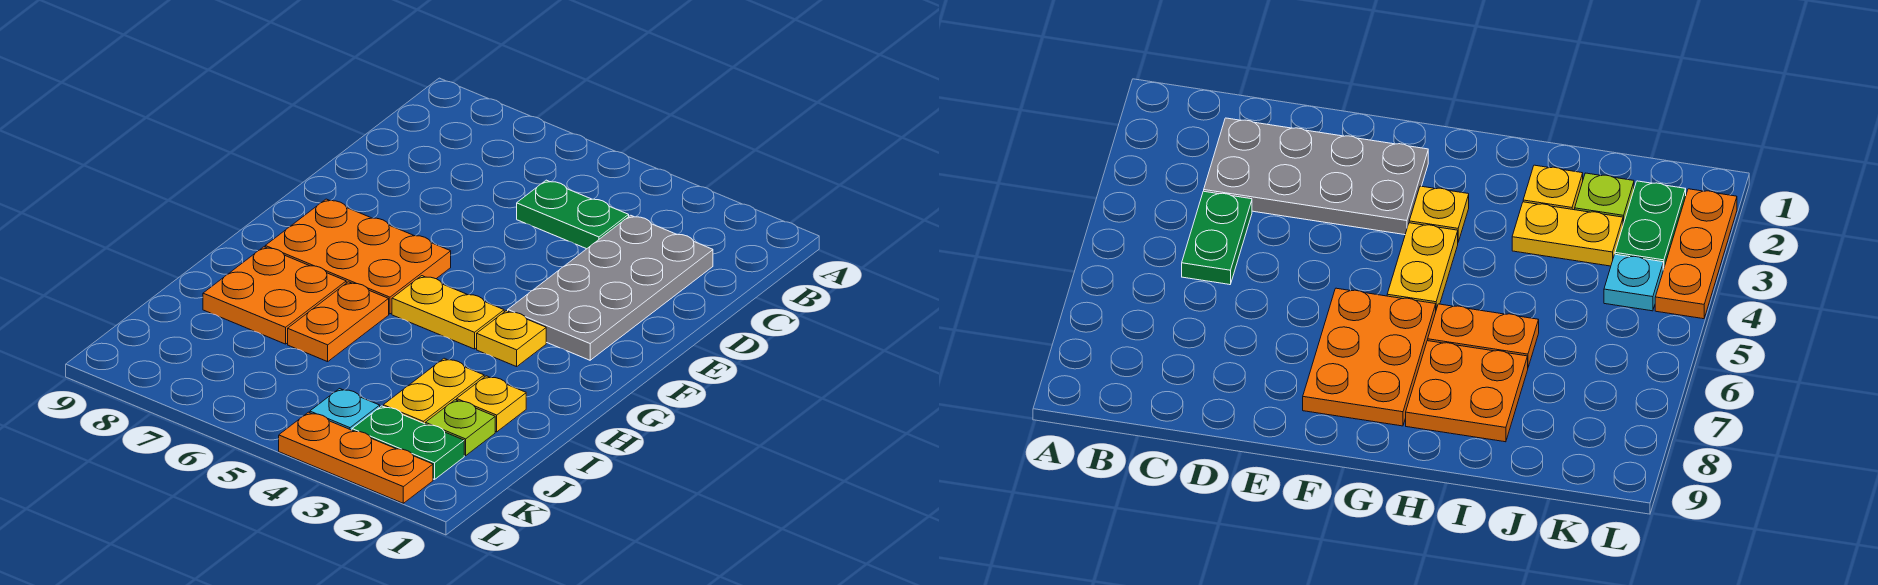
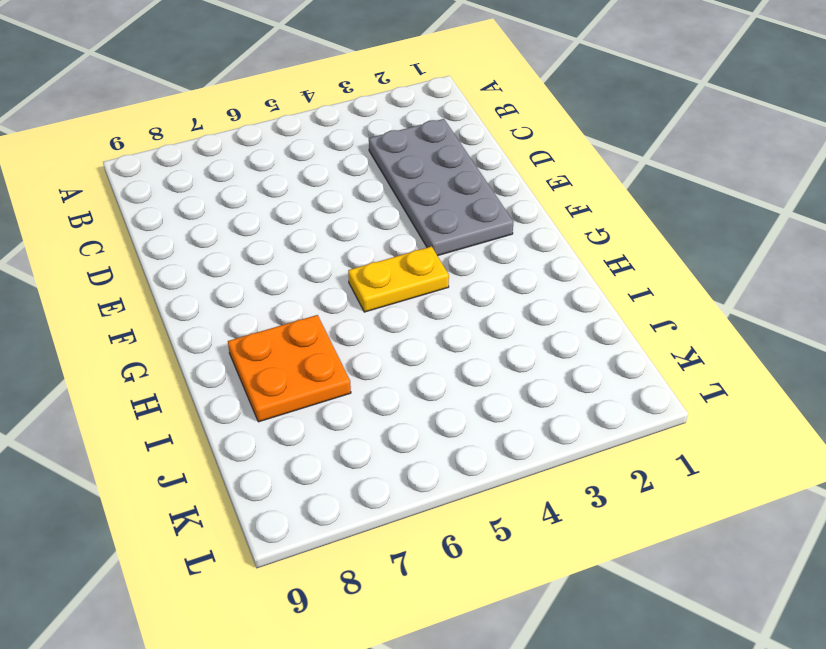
none -> green plate C4:C5 level 1
none -> orange plate F6:G8 level 1
none -> yellow plate G3 level 1

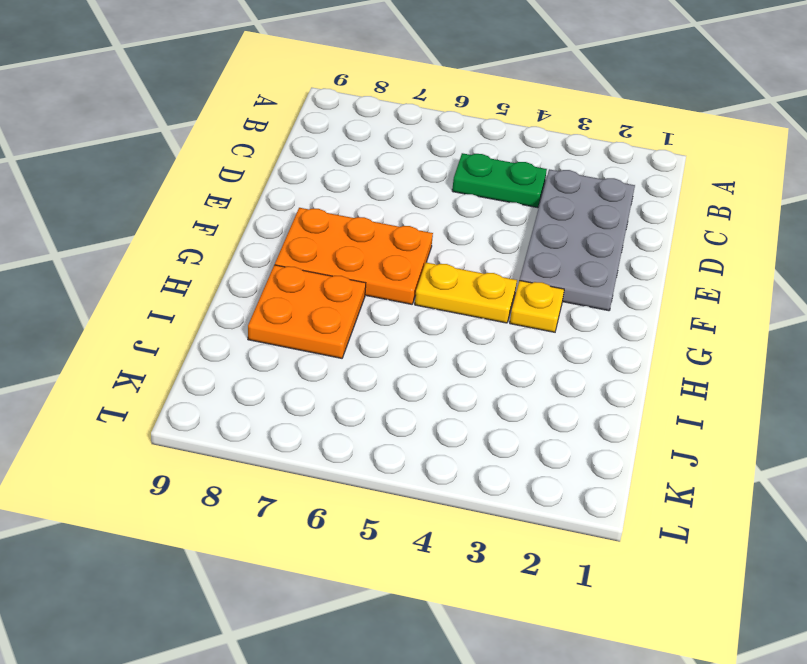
none -> orange plate H6:I6 level 1
none -> yellow plate I2 level 1
none -> yellow plate I3:J3 level 1

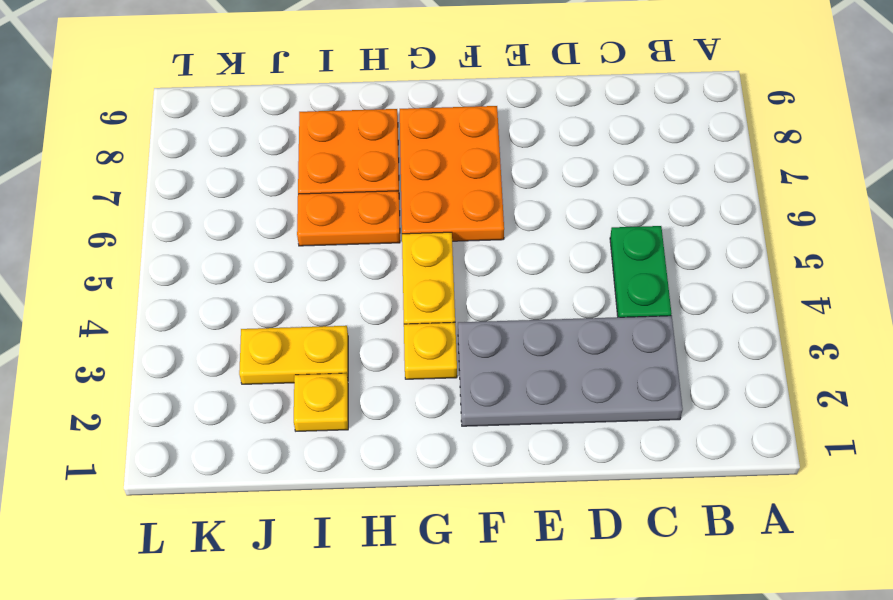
none -> lime plate J2 level 1
none -> green plate K2:K3 level 1
none -> cyan plate K4 level 1

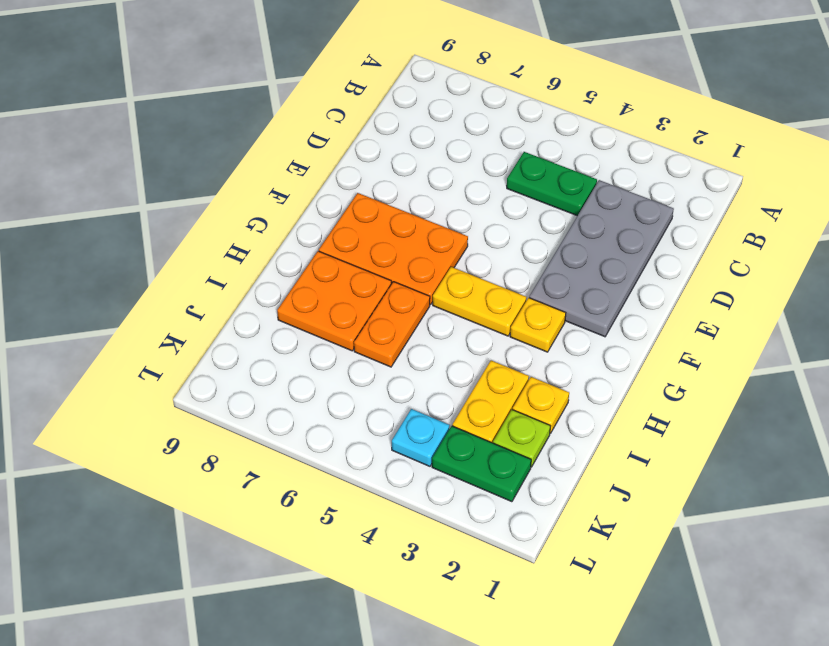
none -> orange plate L2:L4 level 1

